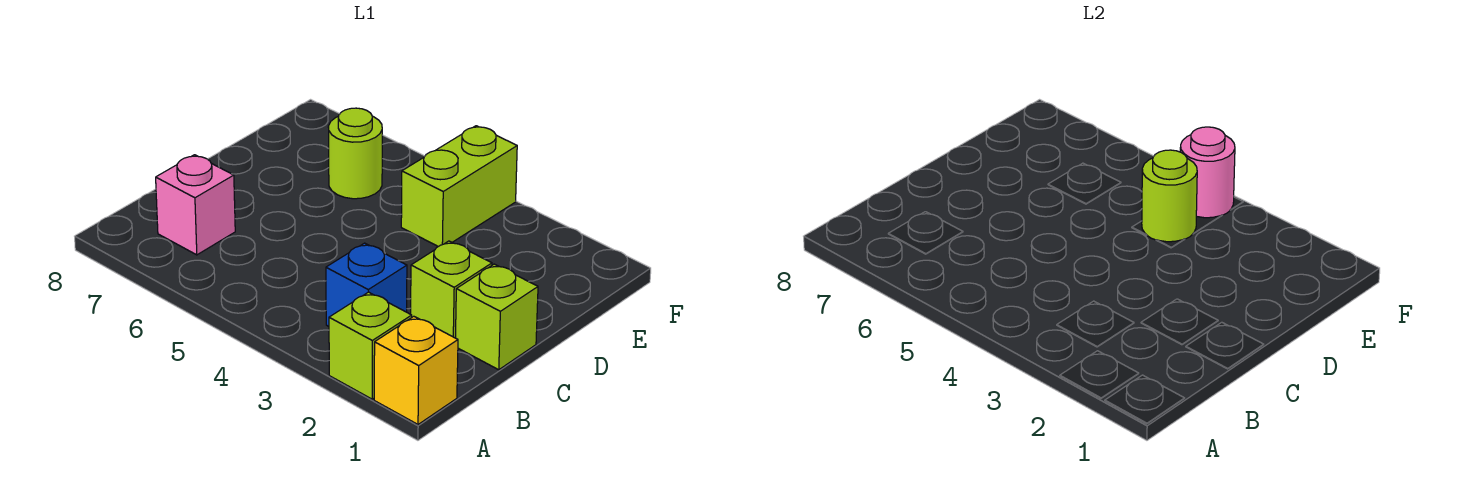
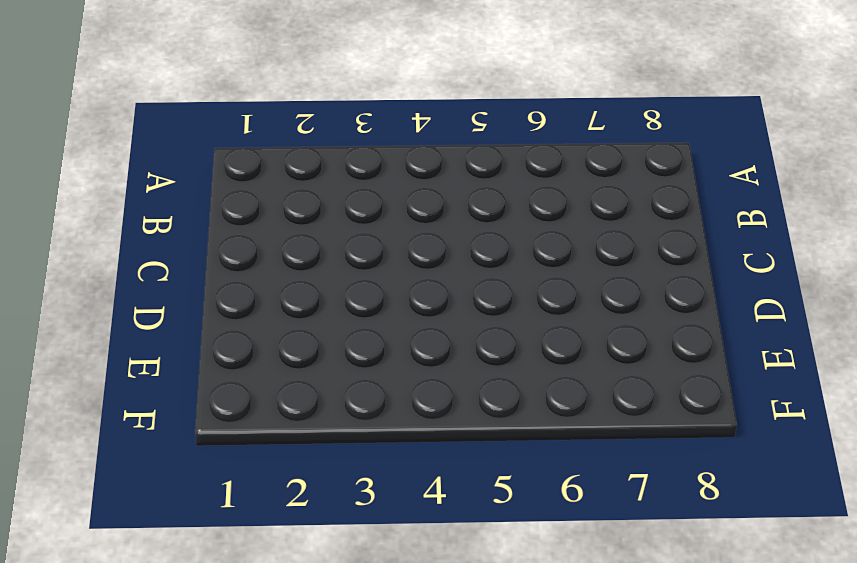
none -> yellow brick A1 level 1
none -> lime brick A2 level 1

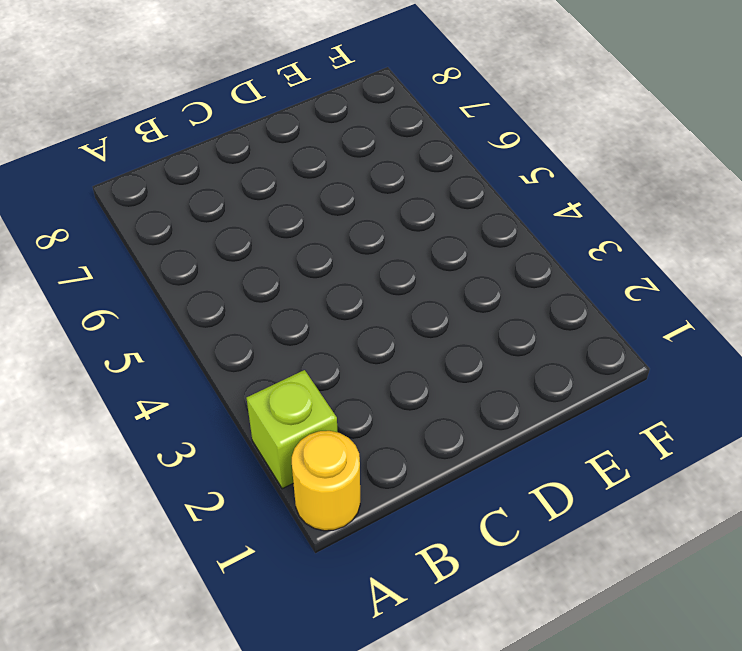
yellow round brick A1 level 1 -> yellow brick A1 level 1
none -> blue brick B3 level 1
none -> pink brick B7 level 1

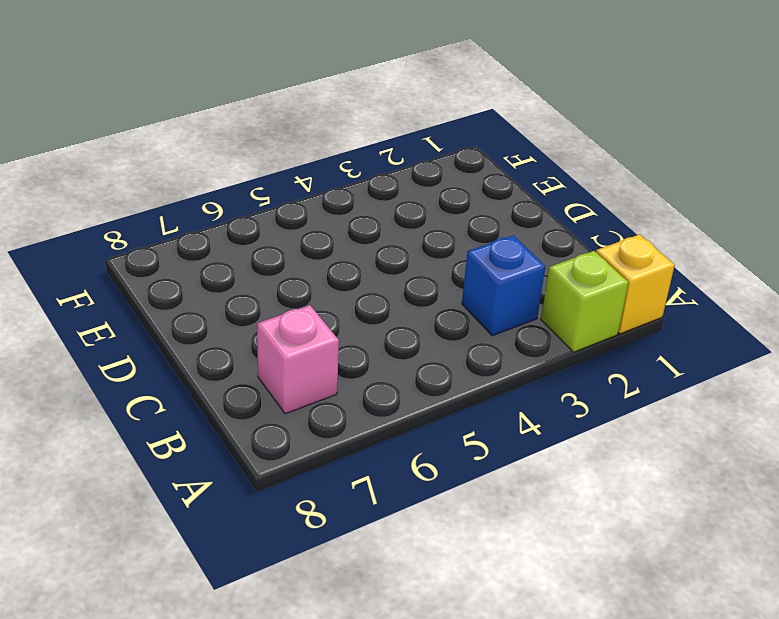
none -> lime brick C1 level 1
none -> lime brick C2 level 1

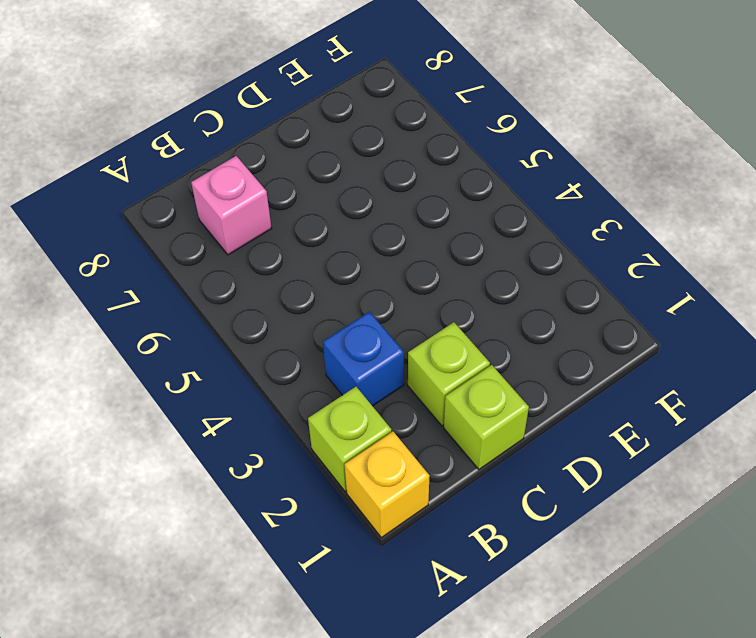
none -> lime brick E4:F4 level 1
none -> lime round brick E6 level 1

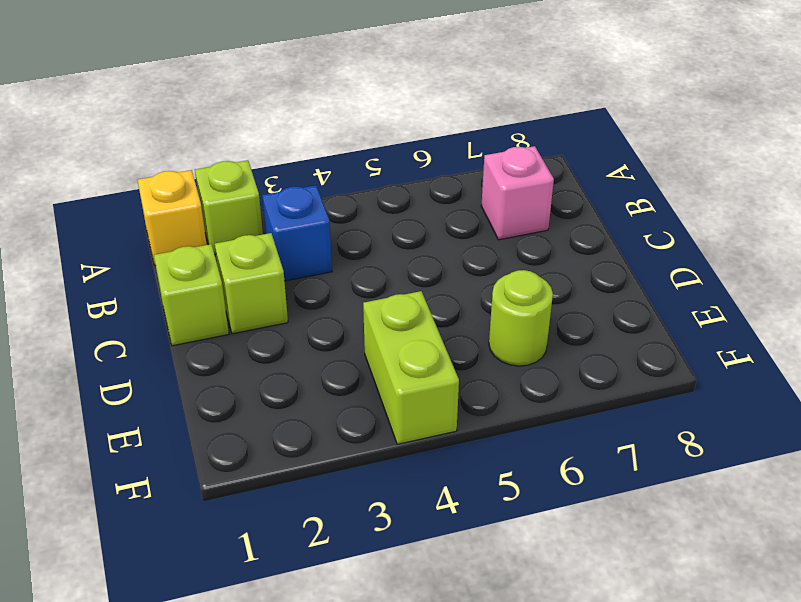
none -> lime round brick E4 level 2
none -> pink round brick F4 level 2

